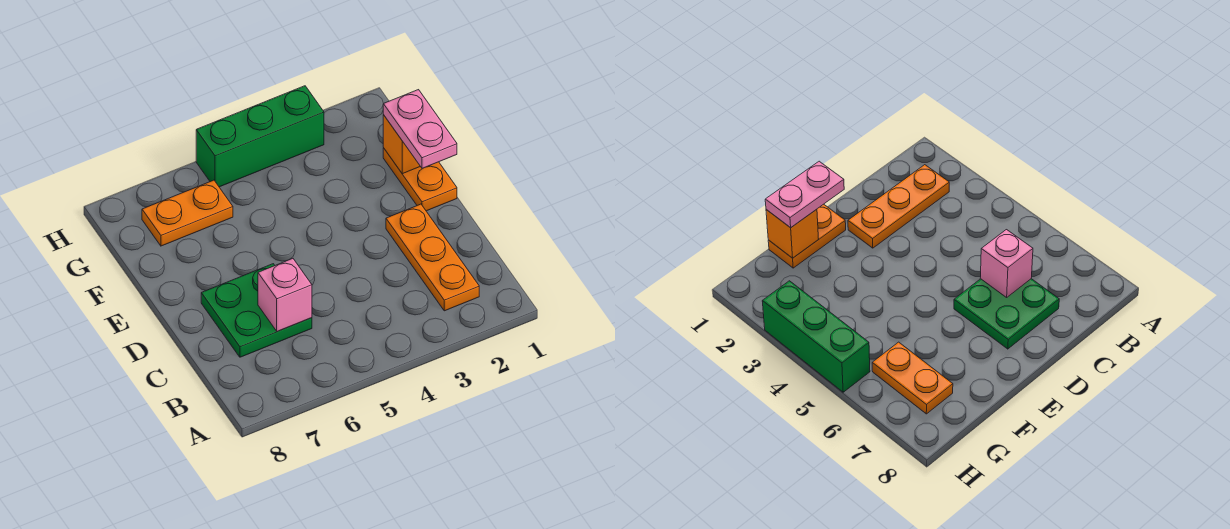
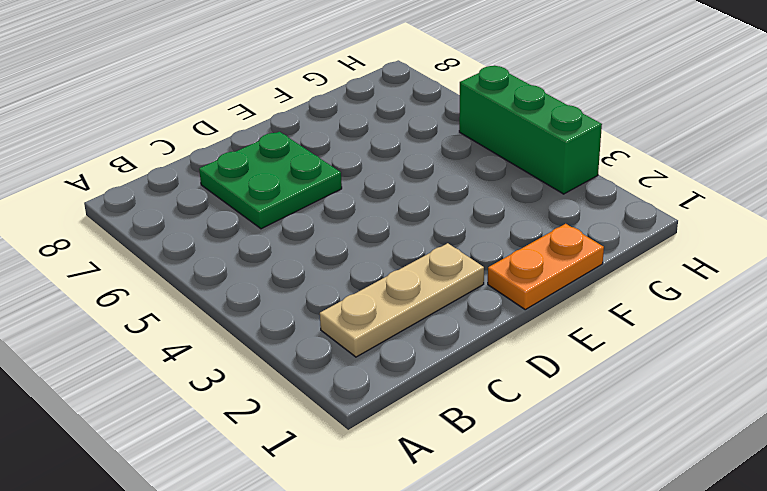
tan plate B2:D2 level 1 -> orange plate B2:D2 level 1
none -> orange plate G6:G7 level 1
none -> pink brick C6 level 2

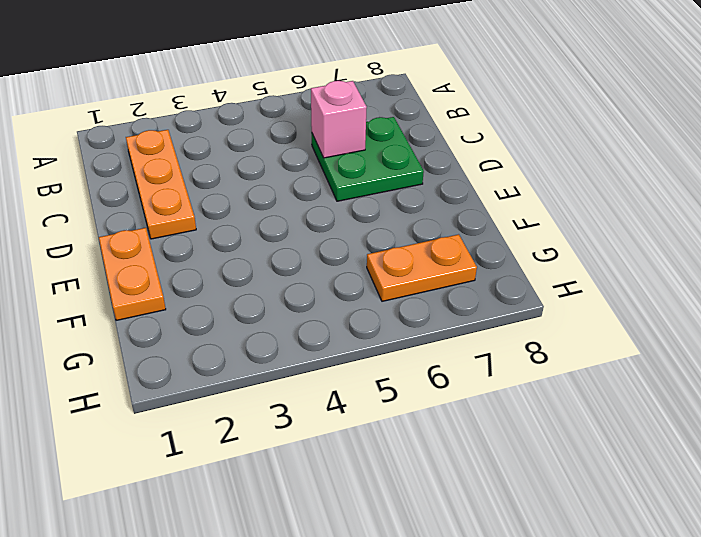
none -> green brick H3:H5 level 1
none -> orange brick F1 level 2

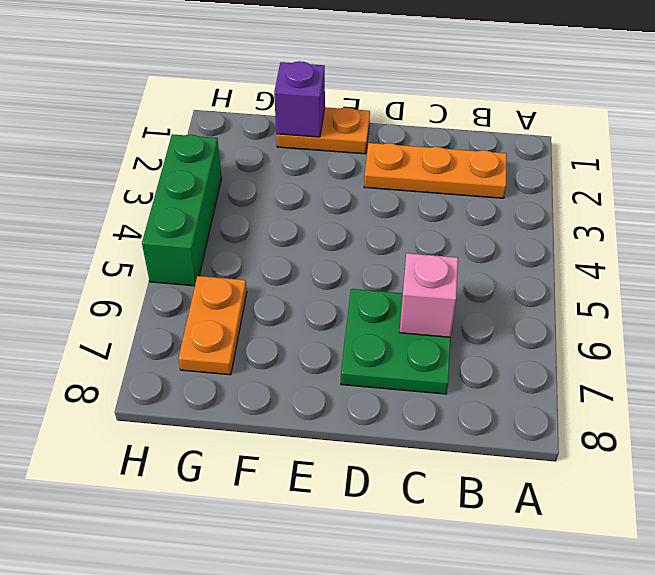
purple brick F1 level 2 -> orange brick F1 level 2
none -> pink plate E1:F1 level 3

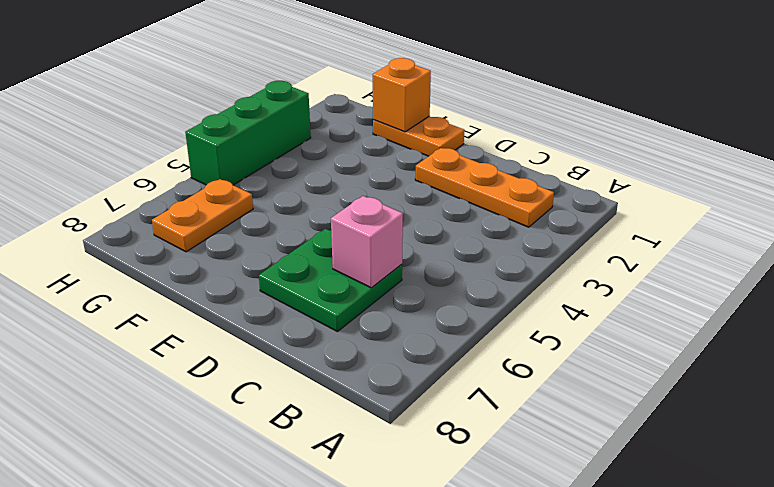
none -> pink plate E1:F1 level 3

